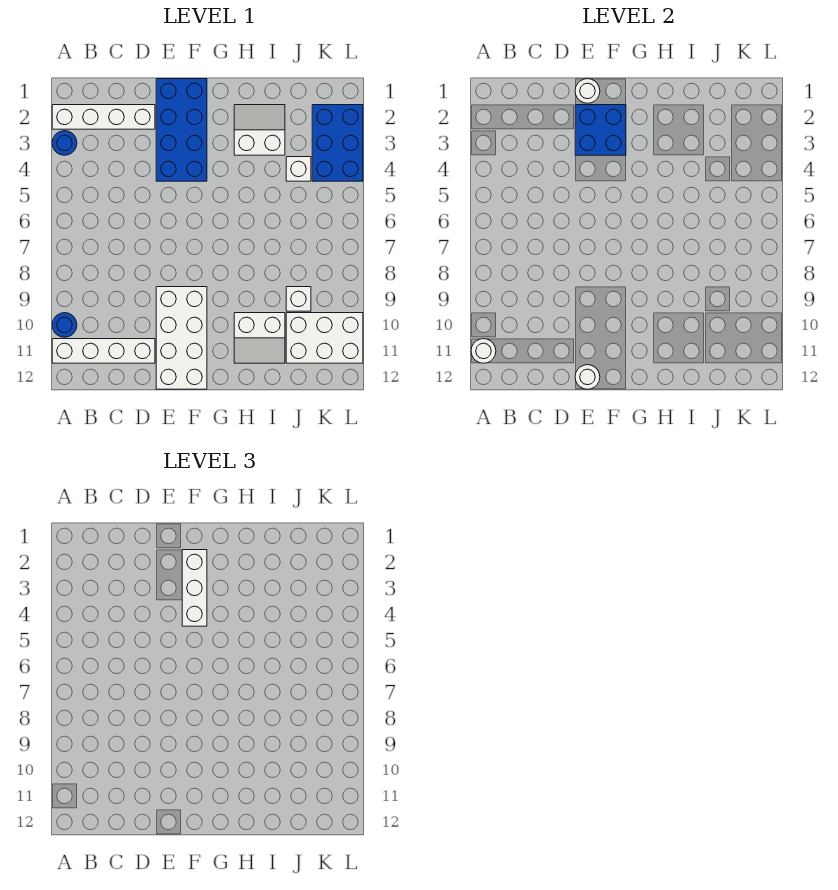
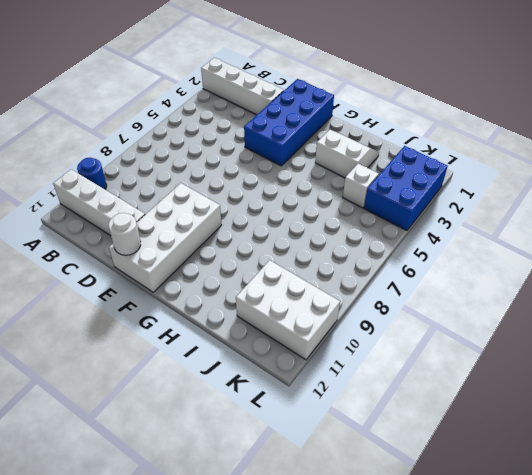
none -> blue round brick A3 level 1
none -> white slope H10:I11 level 1 top 10
none -> white brick J9 level 1

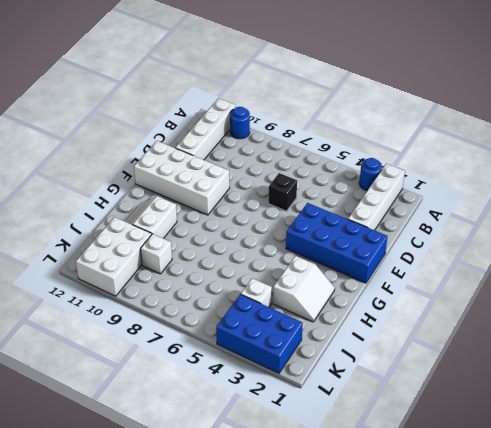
black brick D6 level 1 -> none
none -> white round brick A11 level 2
none -> white round brick E1 level 2
none -> blue brick E2:F3 level 2

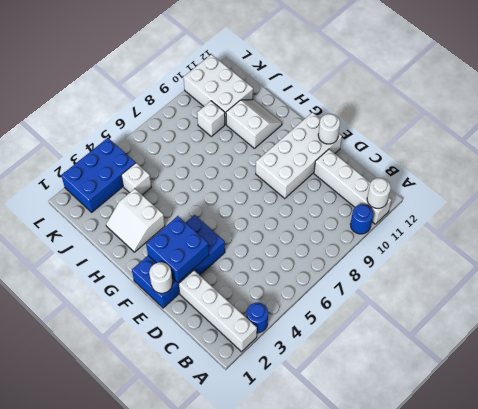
none -> white brick F2:F4 level 3

